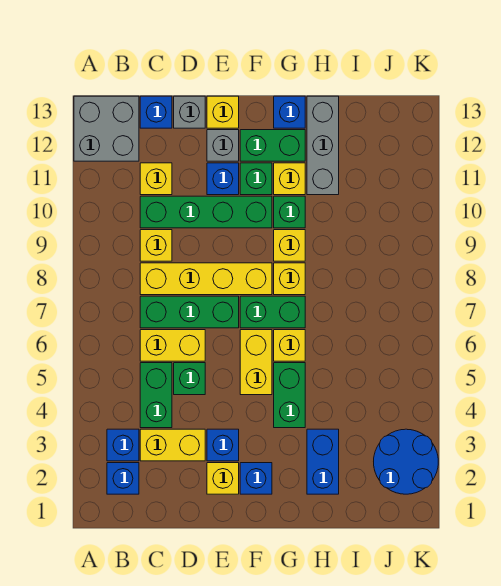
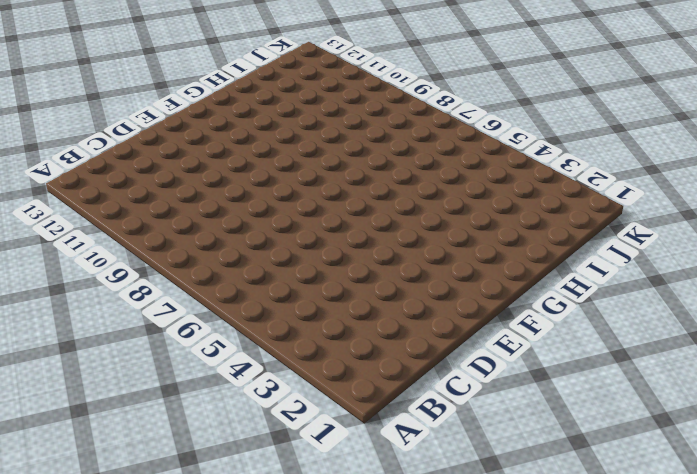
none -> grey brick A12:B13 level 1
none -> blue brick B2 level 1
none -> blue brick B3 level 1
none -> yellow brick C3:D3 level 1

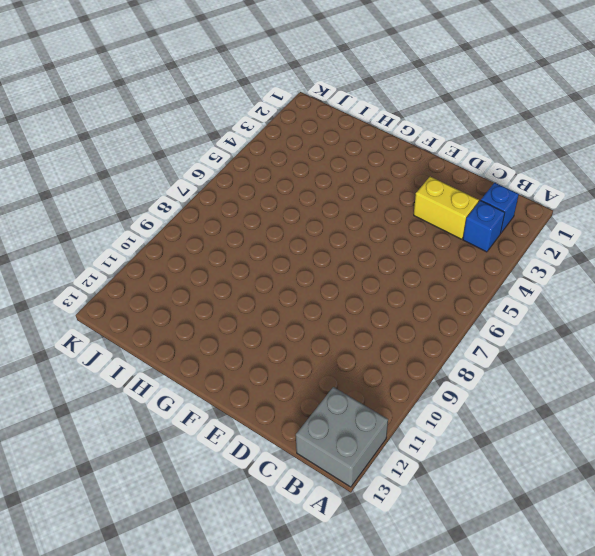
none -> green brick C4:C5 level 1
none -> yellow brick C6:D6 level 1
none -> green brick C7:E7 level 1
none -> yellow brick C8:F8 level 1

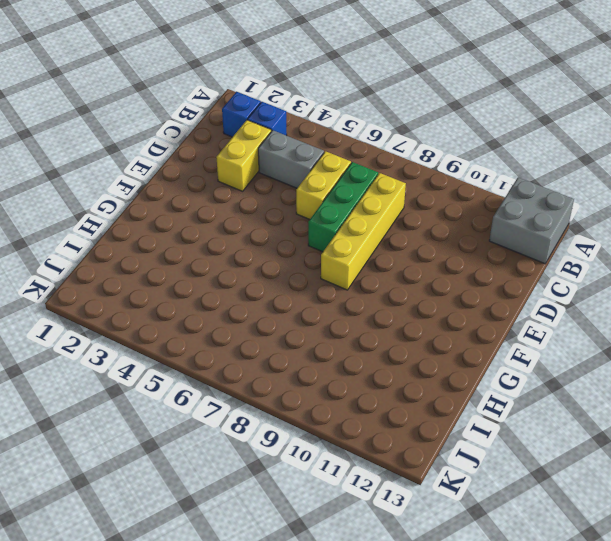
grey brick C4:C5 level 1 -> green brick C4:C5 level 1
none -> yellow brick C9 level 1
none -> green brick C10:F10 level 1
none -> yellow brick C11 level 1
none -> blue brick C13 level 1

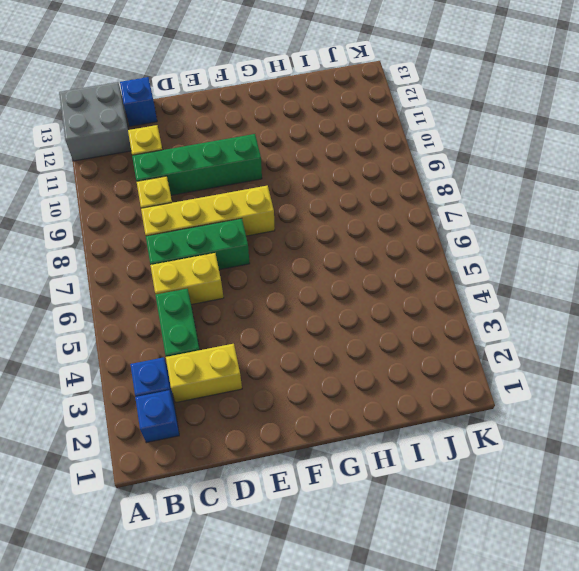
none -> green brick D5 level 1
none -> grey brick D13 level 1
none -> yellow brick E2 level 1
none -> blue brick E3 level 1

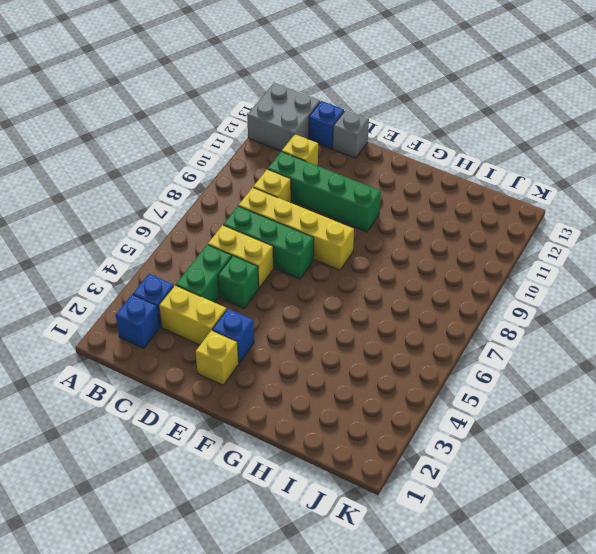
none -> blue brick E11 level 1
none -> grey brick E12 level 1
none -> yellow brick E13 level 1
none -> blue brick F2 level 1

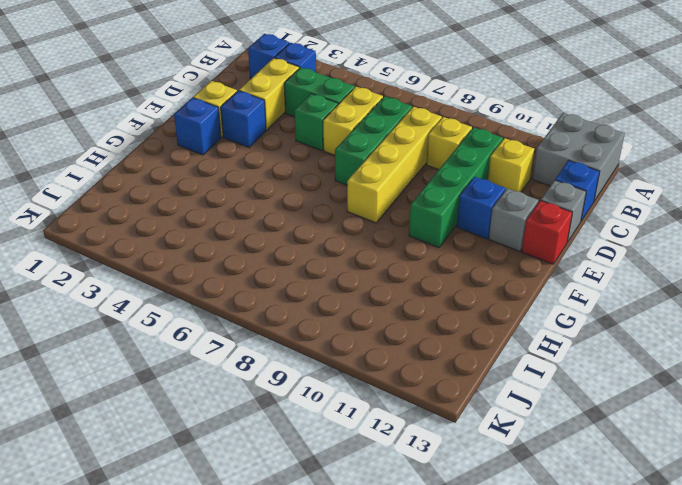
red brick E13 level 1 -> yellow brick E13 level 1
none -> yellow brick F5:F6 level 1
none -> green brick F7:G7 level 1
none -> green brick F11 level 1
none -> green brick F12:G12 level 1

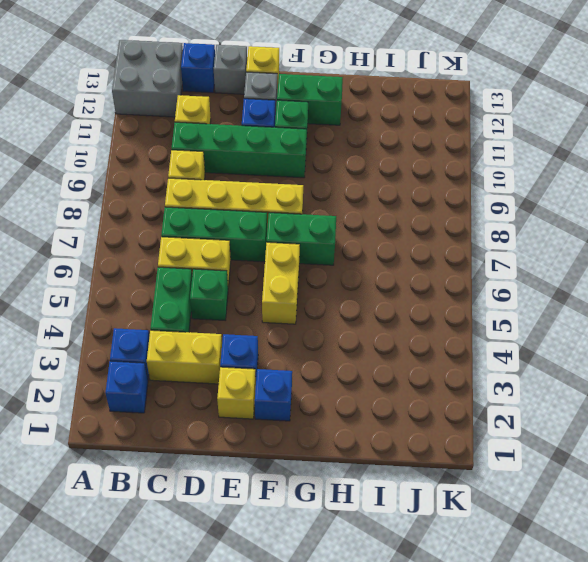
none -> green brick G4:G5 level 1
none -> yellow brick G6 level 1
none -> yellow brick G8 level 1
none -> yellow brick G9 level 1

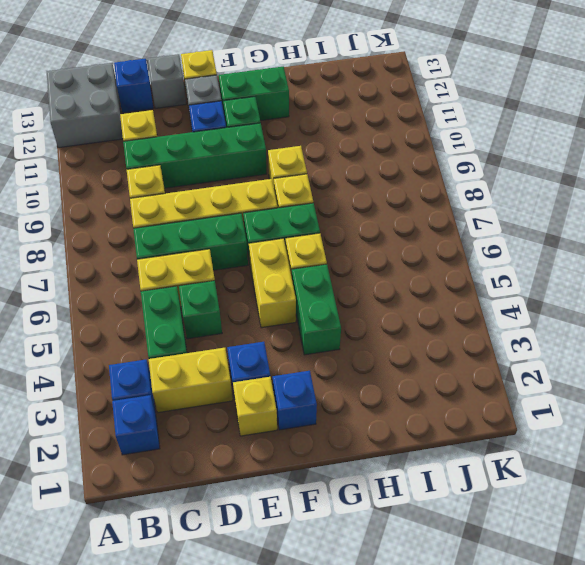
none -> green brick G10 level 1
none -> yellow brick G11 level 1
none -> blue brick G13 level 1
none -> blue brick H2:H3 level 1

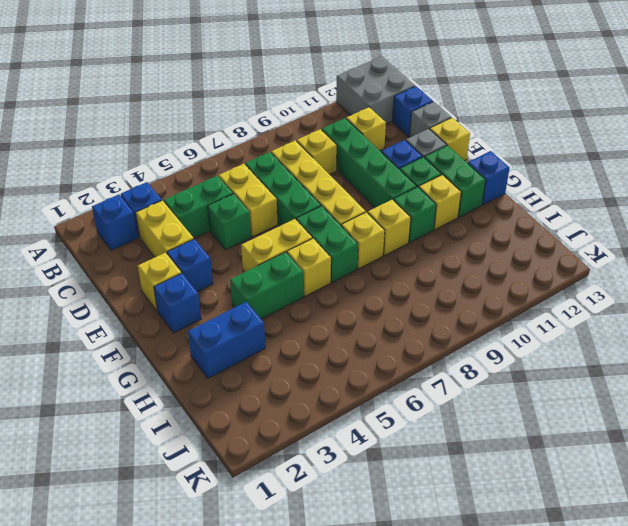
none -> grey brick H11:H13 level 1
none -> blue round brick J2:K3 level 1

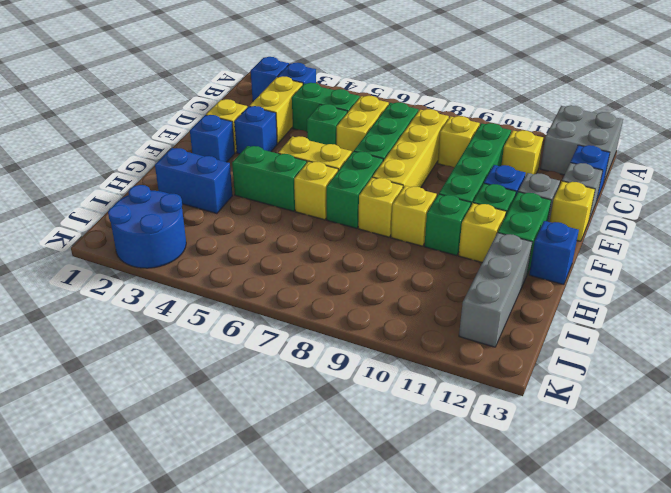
grey brick H12:J12 level 1 -> grey brick H11:H13 level 1

